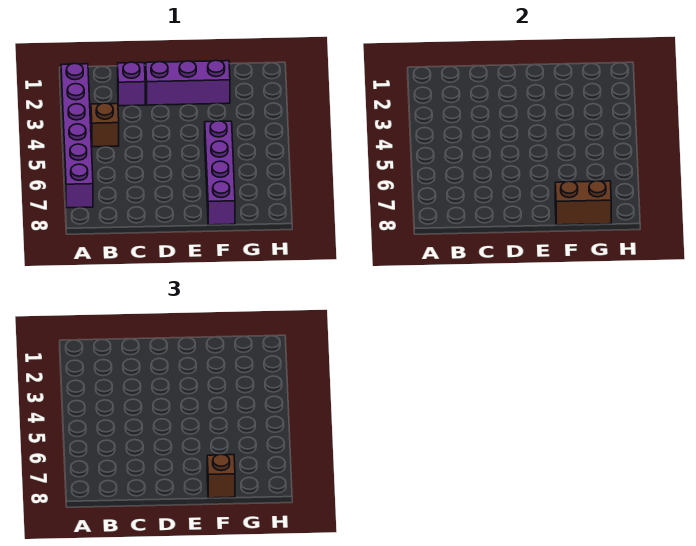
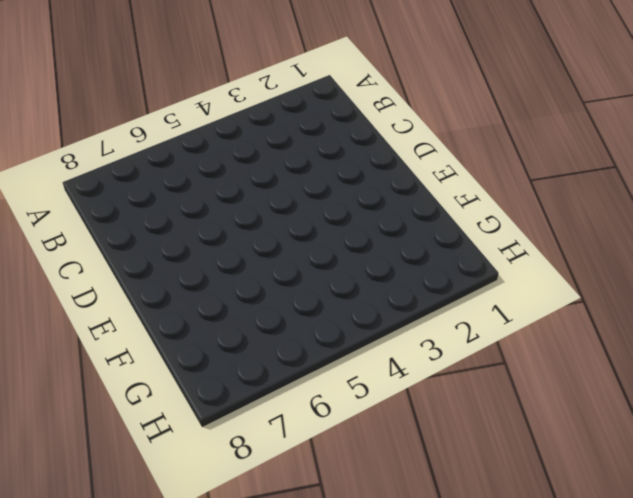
none -> purple brick A2:A7 level 1
none -> brown brick B4 level 1

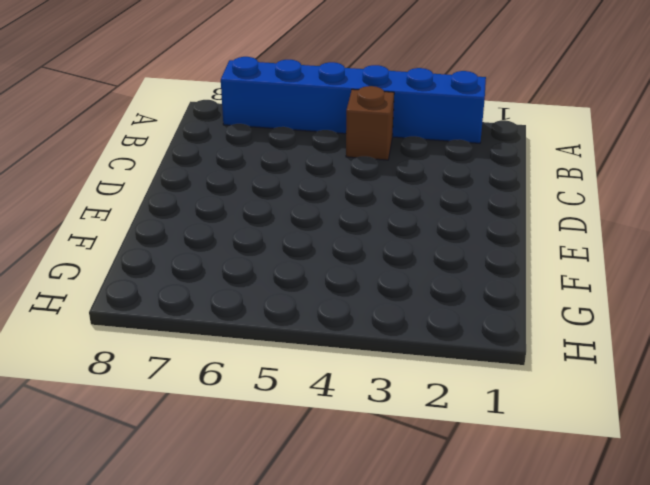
blue brick A2:A7 level 1 -> purple brick A2:A7 level 1
none -> purple brick C2 level 1
none -> purple brick D2:F2 level 1

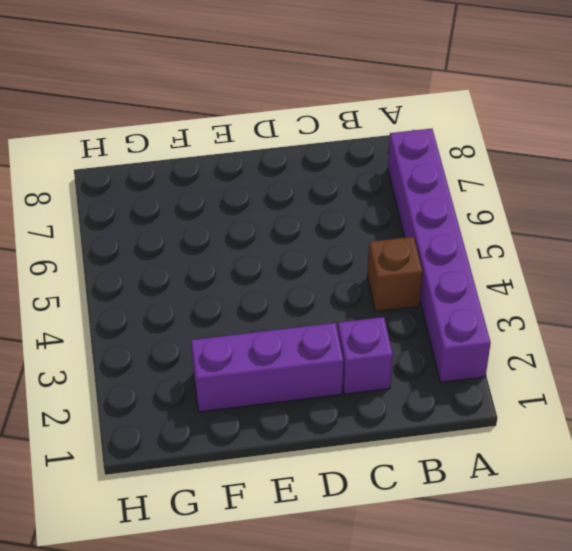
none -> purple brick F5:F8 level 1
none -> brown brick F8:G8 level 2

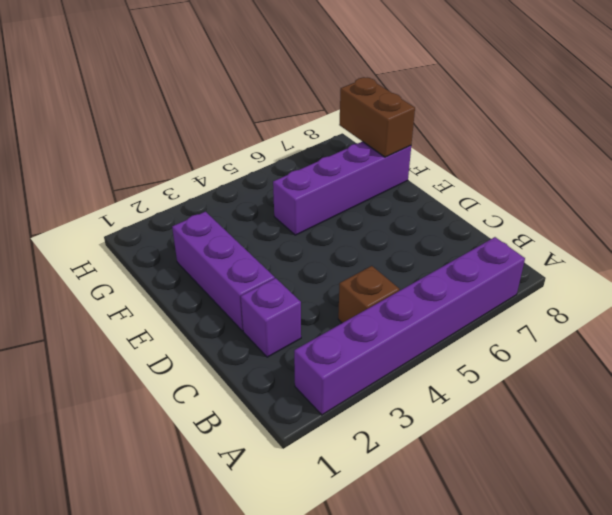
none -> brown brick F8 level 3

